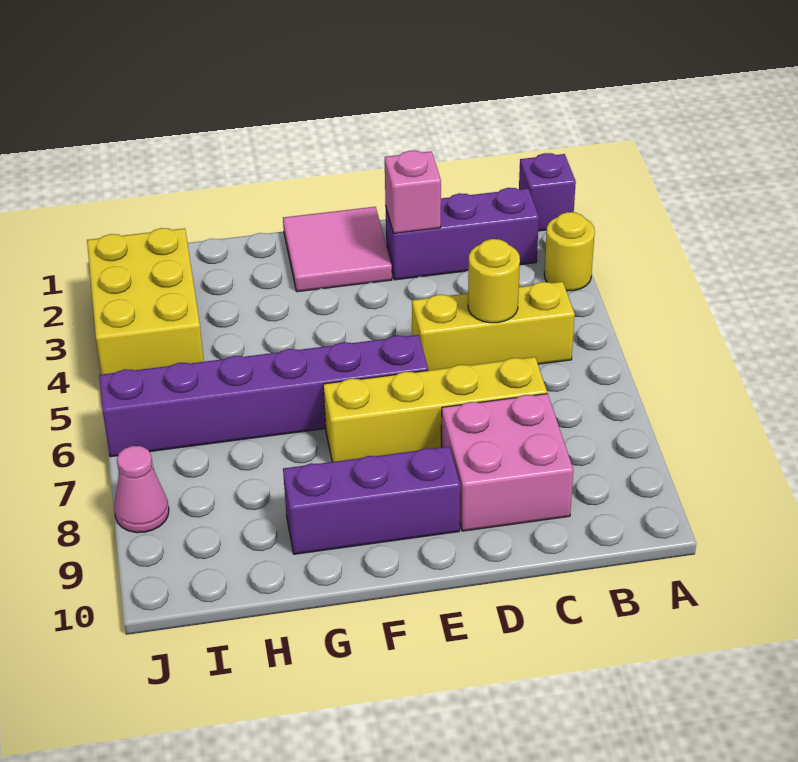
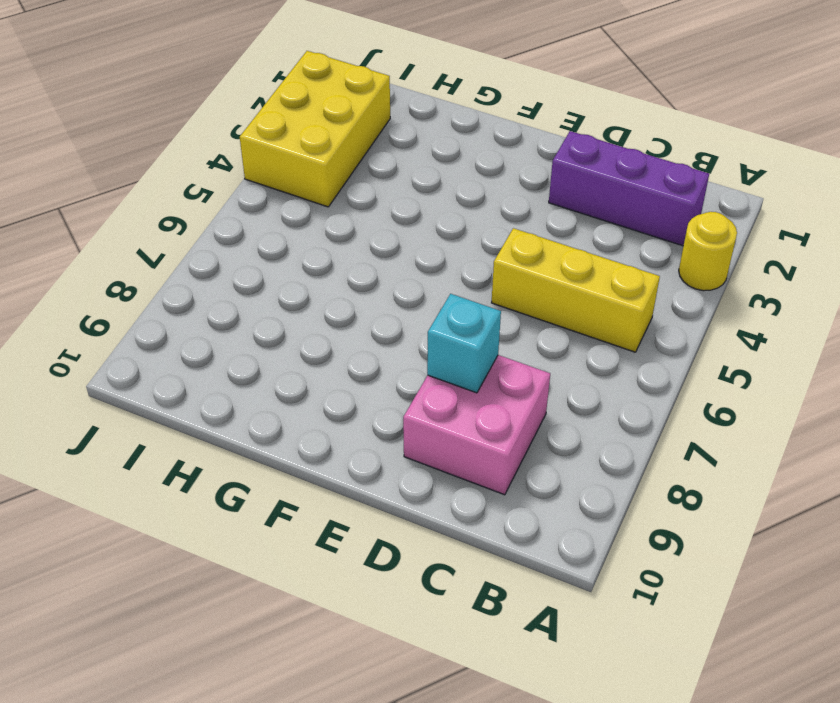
cyan brick D8 level 2 -> none
none -> purple brick A1 level 1
none -> yellow brick C7:F7 level 1
none -> pink tile E1:F2 level 1

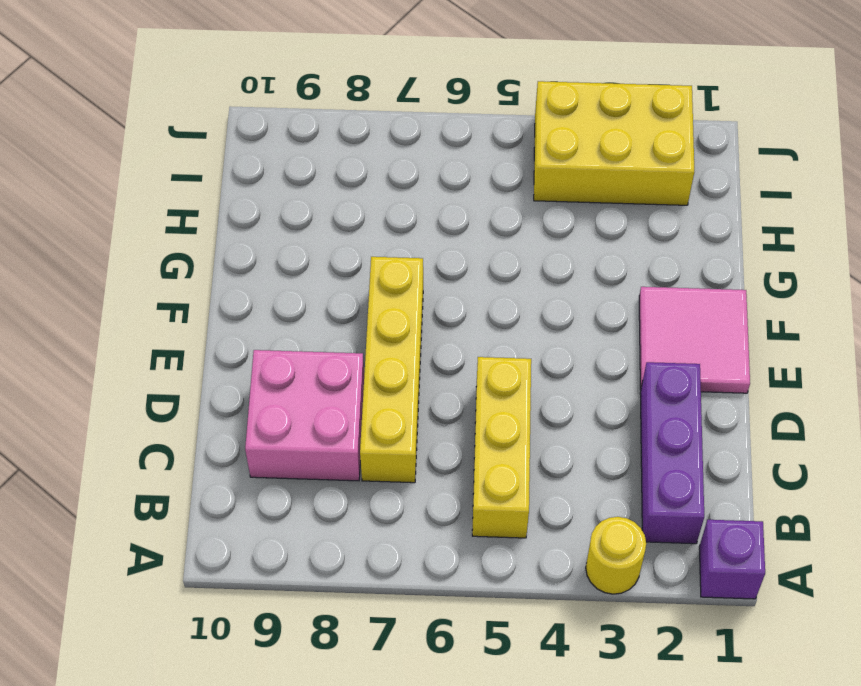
none -> purple brick E6:J6 level 1
none -> purple brick E9:G9 level 1
none -> pink cone J8 level 1

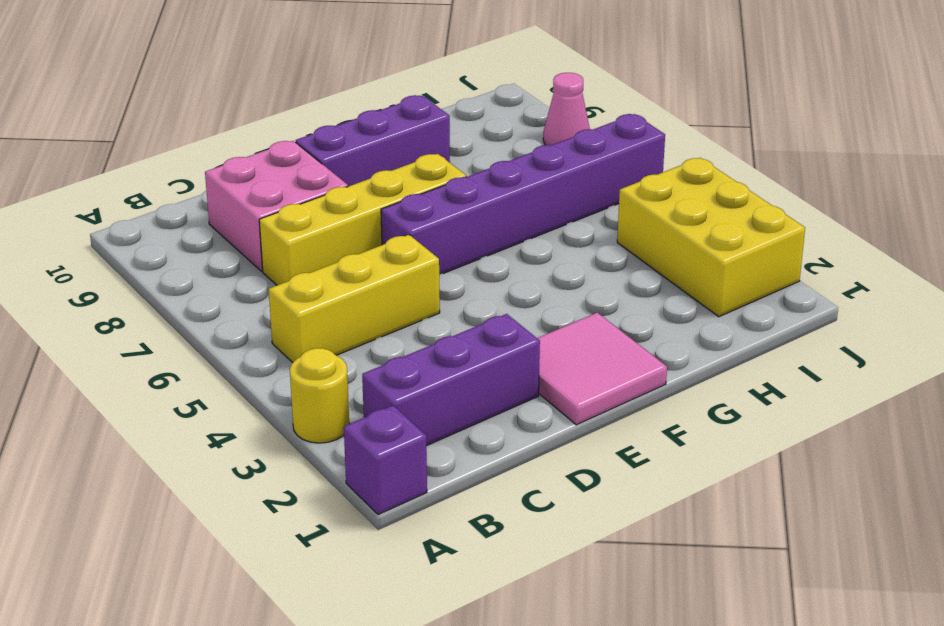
none -> yellow round brick C5 level 2
none -> pink brick D2 level 2

